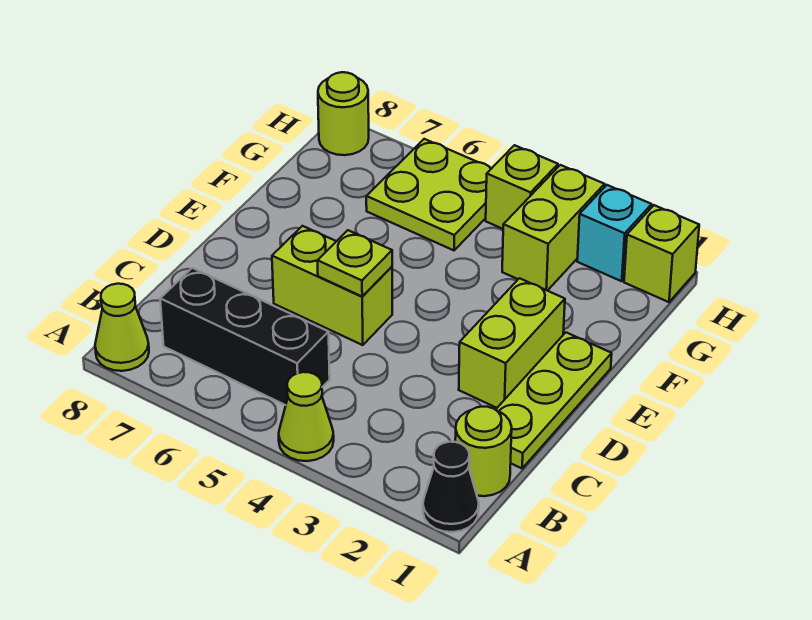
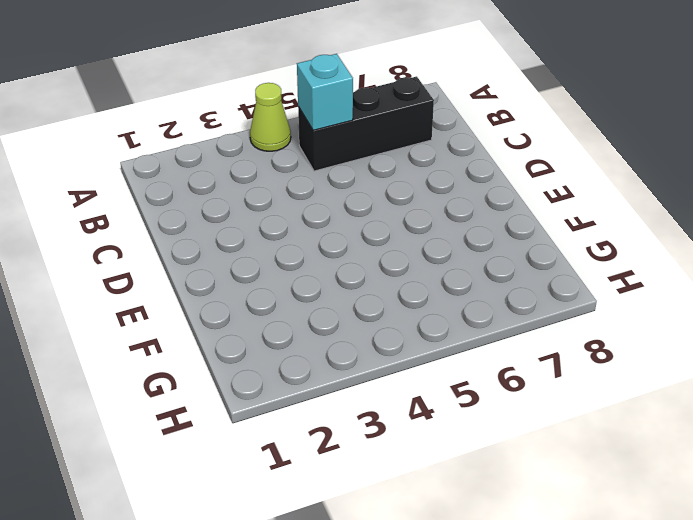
cyan brick B5 level 2 -> cyan brick H2 level 1
none -> black cone A1 level 1
none -> lime cone A8 level 1
none -> lime round brick B1 level 1

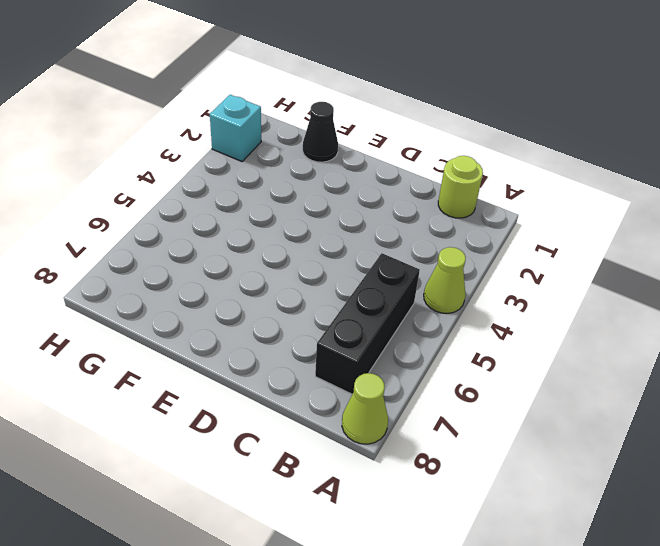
black cone F1 level 1 -> black cone A1 level 1
none -> lime plate C1:E1 level 1
none -> lime brick D2:E2 level 1
none -> lime brick D5:D6 level 1

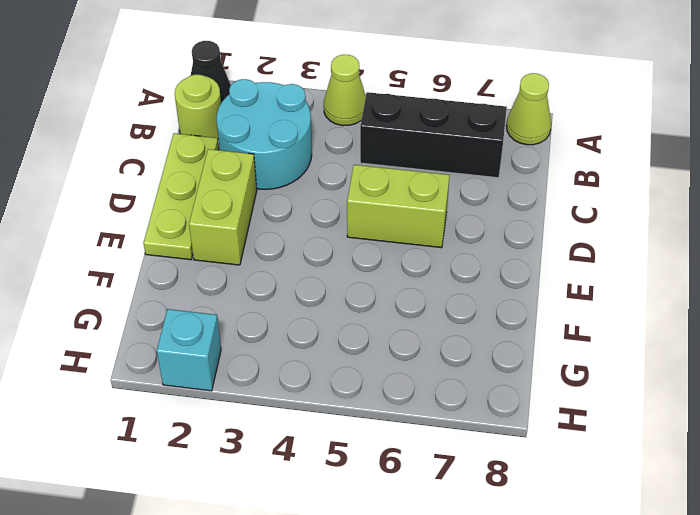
cyan round brick B2:C3 level 1 -> none
none -> lime brick G3:H3 level 1
none -> lime plate G5:H6 level 1
none -> lime brick H1 level 1

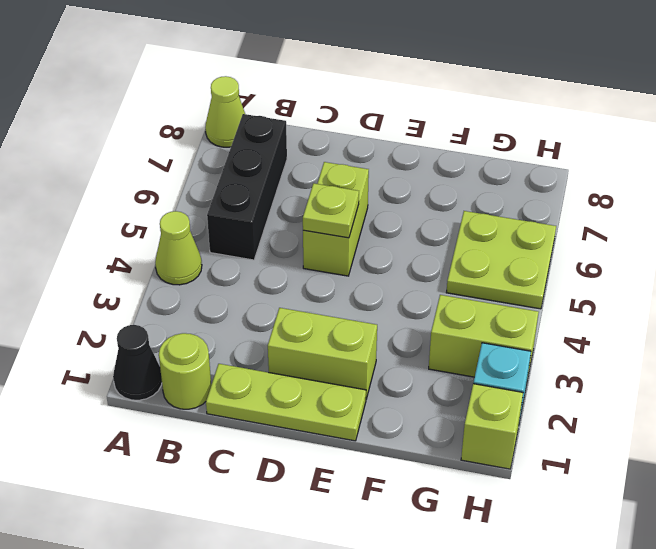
none -> lime brick H4 level 1
none -> lime round brick H8 level 1

